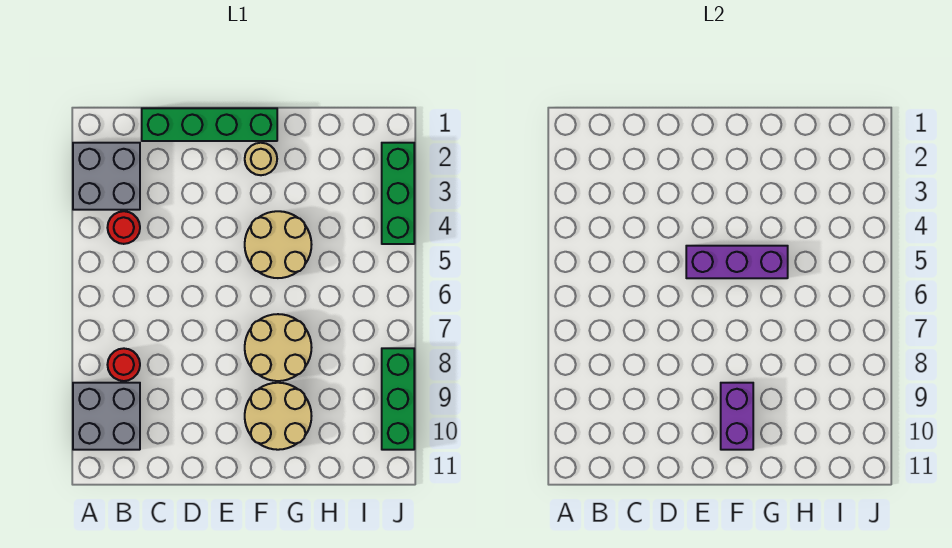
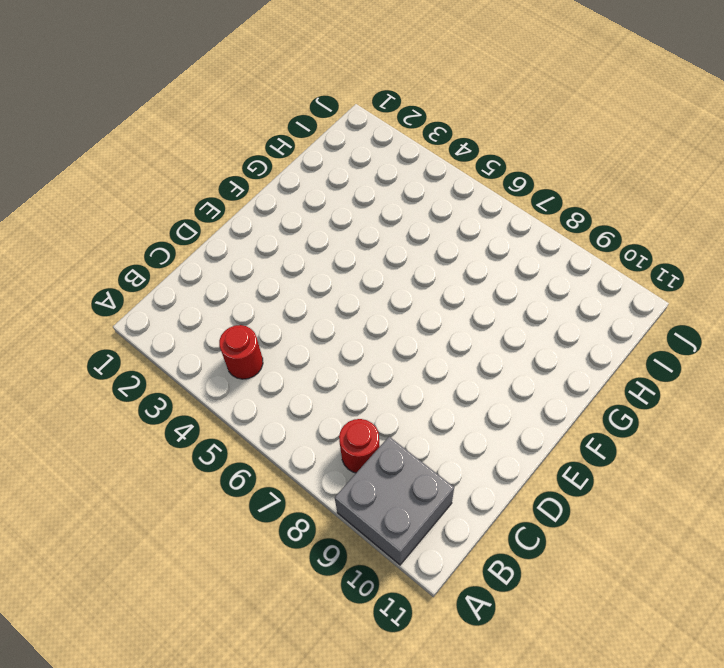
none -> grey brick A2:B3 level 1
none -> green brick C1:F1 level 1
none -> tan round brick F2 level 1

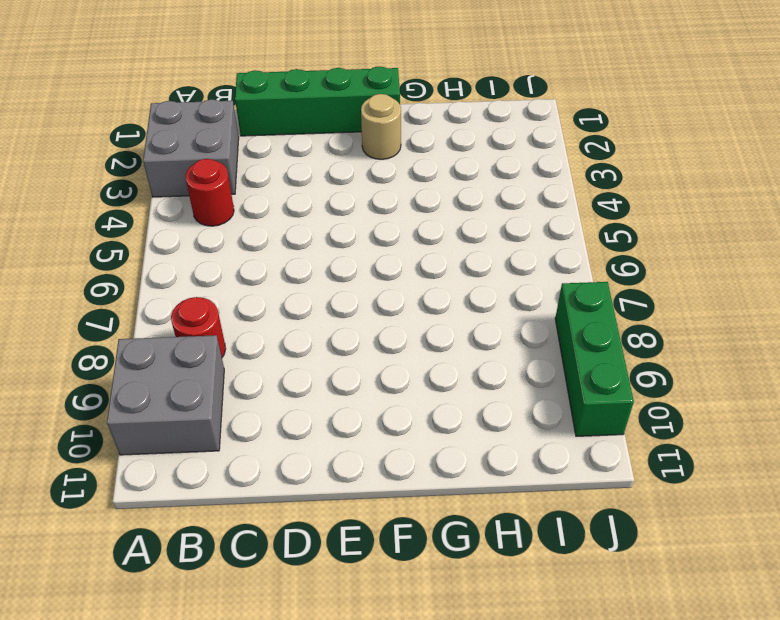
none -> tan round brick F4:G5 level 1
none -> tan round brick F7:G8 level 1
none -> tan round brick F9:G10 level 1

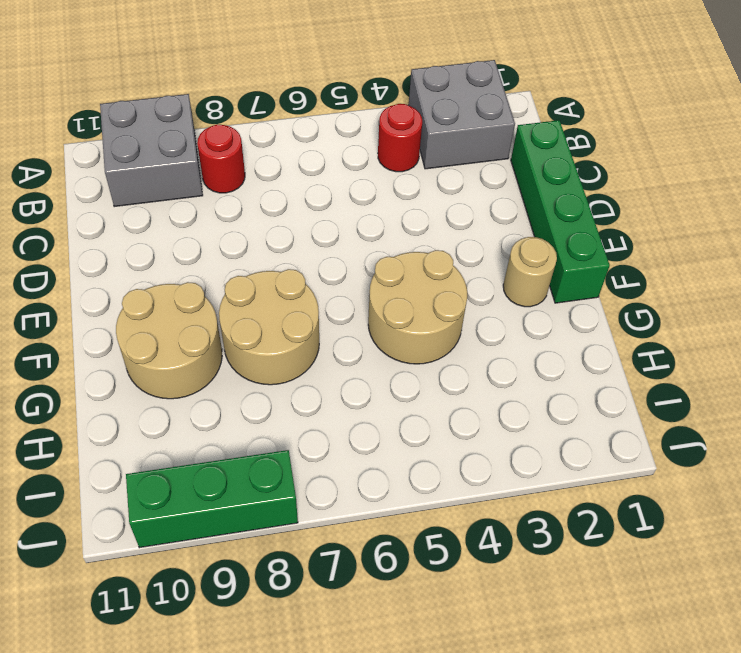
none -> green brick J2:J4 level 1
none -> purple brick E5:G5 level 2
none -> purple brick F9:F10 level 2

